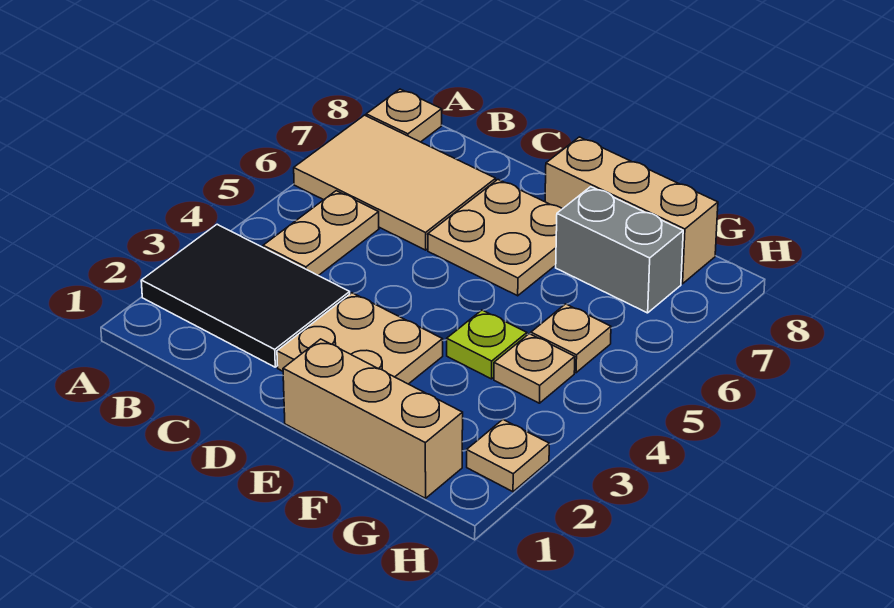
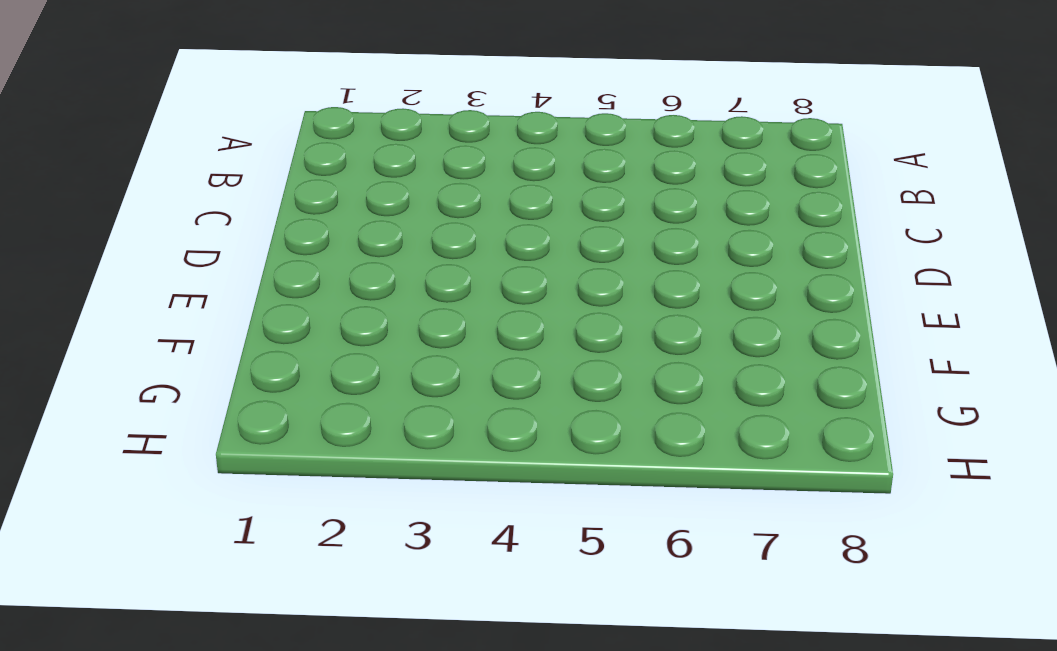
none -> black tile A2:C3 level 1
none -> tan tile A6:C7 level 1
none -> tan plate A8 level 1

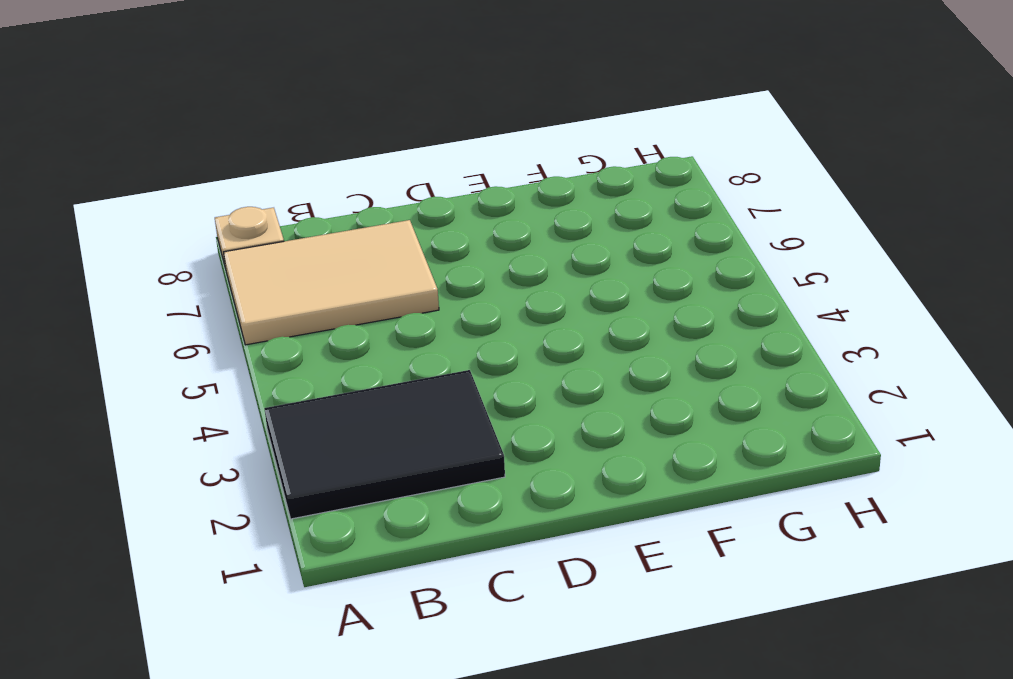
none -> tan plate B4:B5 level 1
none -> tan plate D2:E3 level 1
none -> tan plate D6:E7 level 1

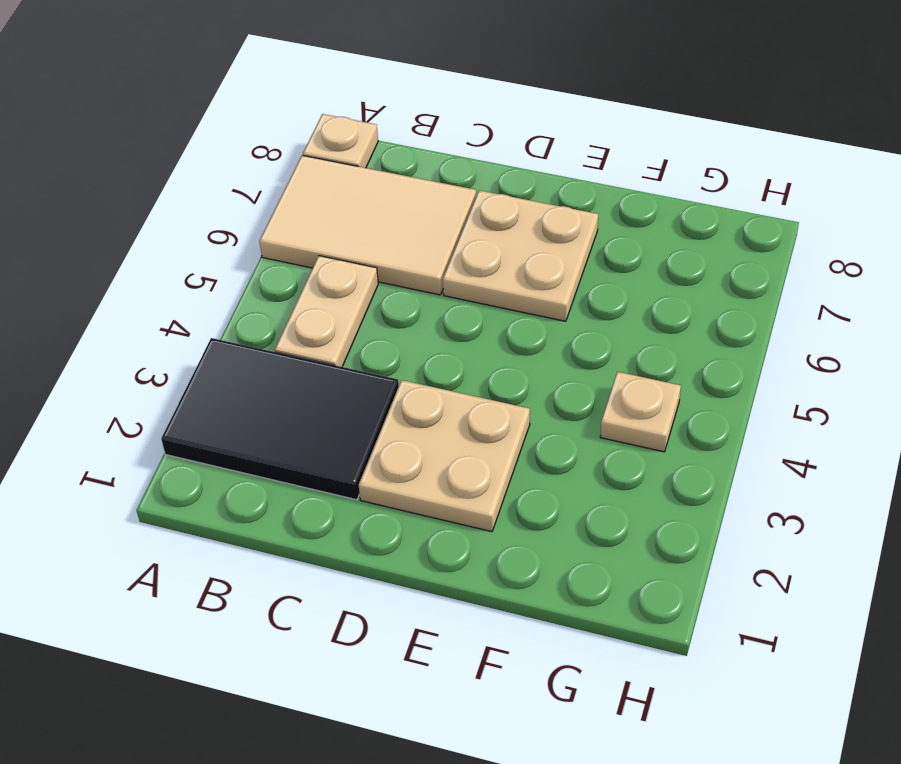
none -> tan brick E1:G1 level 1
none -> tan brick E8:G8 level 1
none -> lime plate F4 level 1

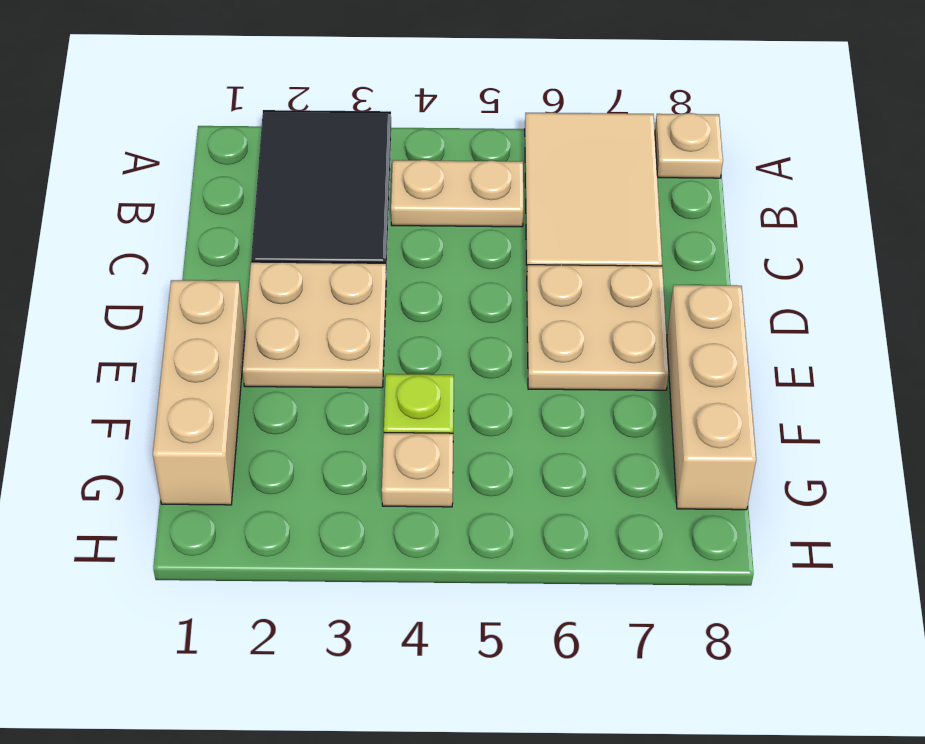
none -> grey brick F7:G7 level 1
none -> tan plate G5 level 1
none -> tan plate H2 level 1

